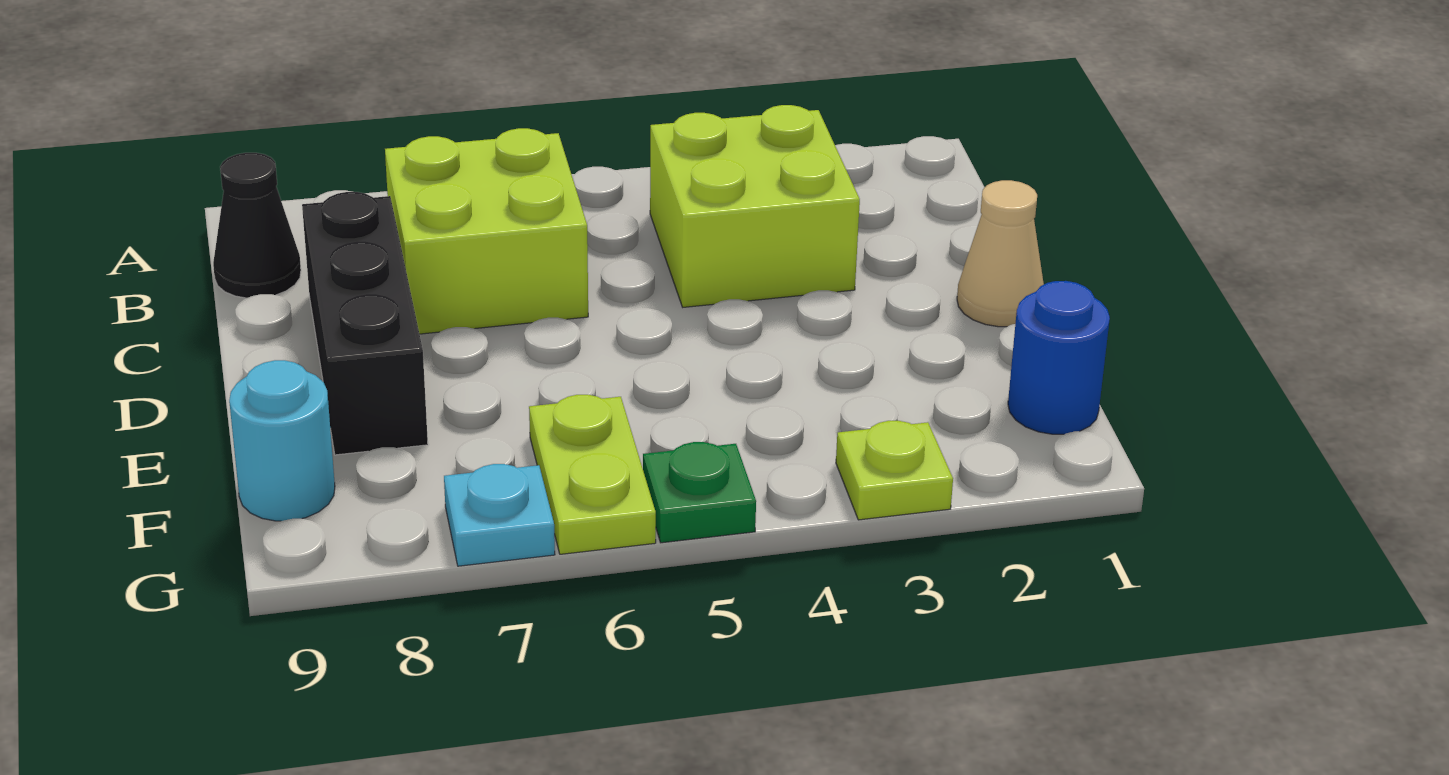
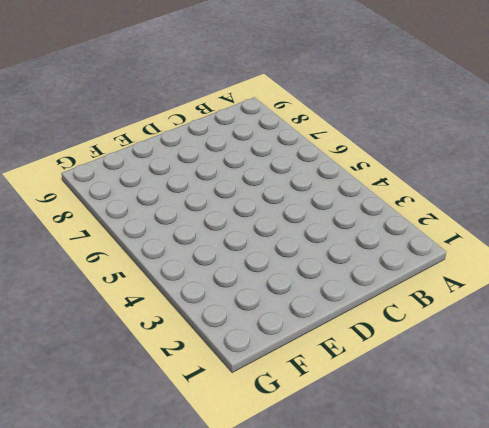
none -> lime brick B3:C4 level 1
none -> lime brick B6:C7 level 1

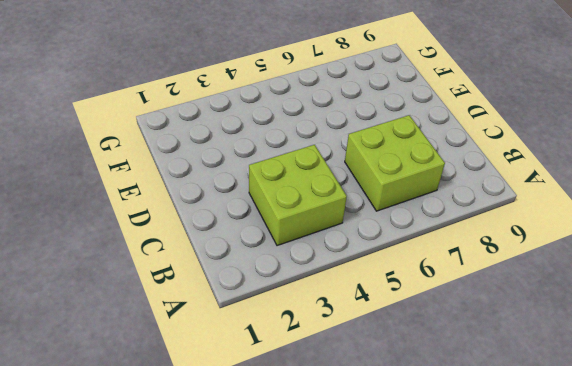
none -> black cone B9 level 1
none -> black brick C8:E8 level 1

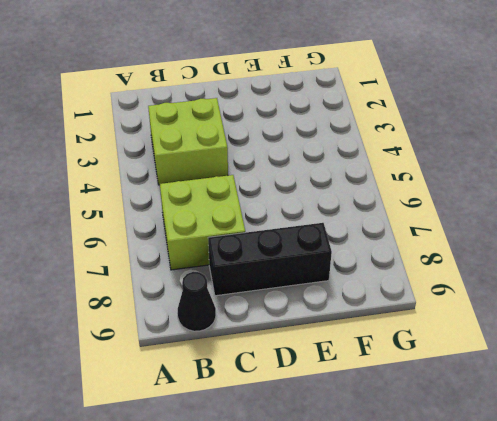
none -> tan cone D1 level 1
none -> blue round brick F1 level 1

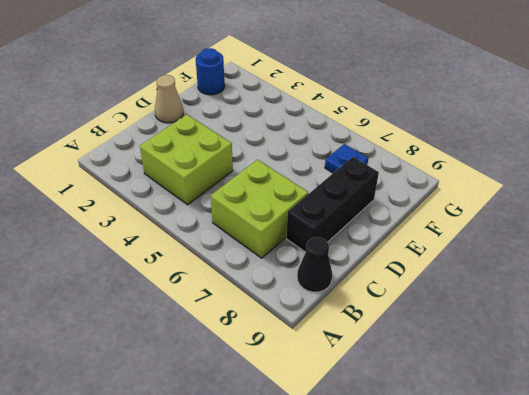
blue plate F7 level 1 -> none
none -> lime plate F6:G6 level 1
none -> cyan round brick F9 level 1

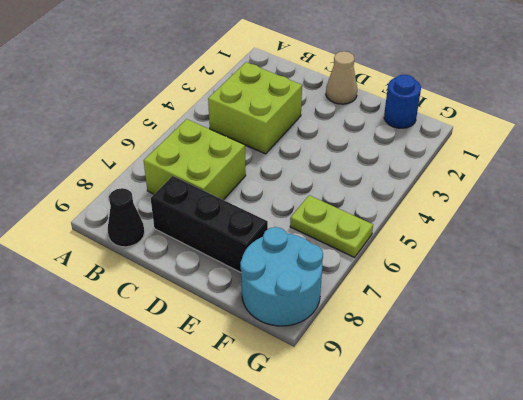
cyan round brick F8:G9 level 1 -> cyan round brick F9 level 1
none -> lime plate G3 level 1
none -> green plate G5 level 1

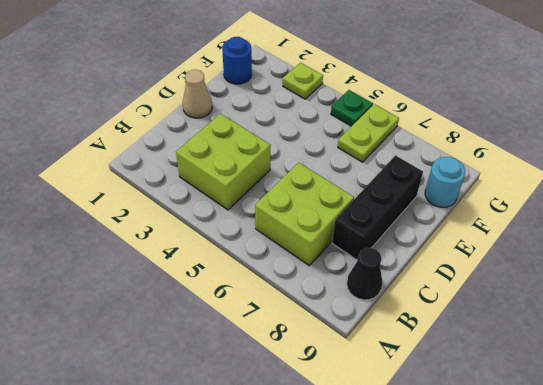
none -> cyan plate G7 level 1

